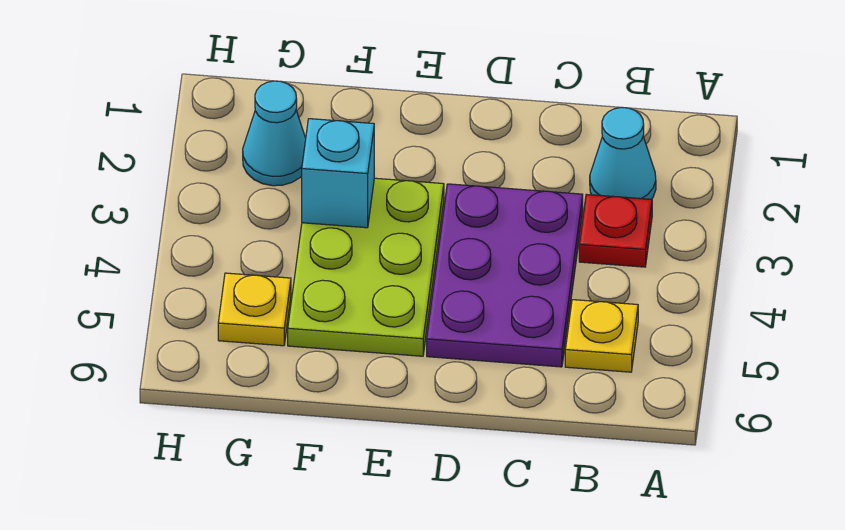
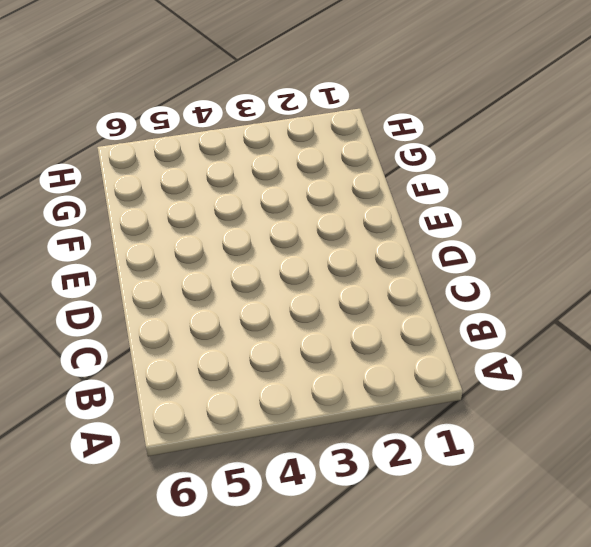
none -> cyan cone B2 level 1
none -> red plate B3 level 1

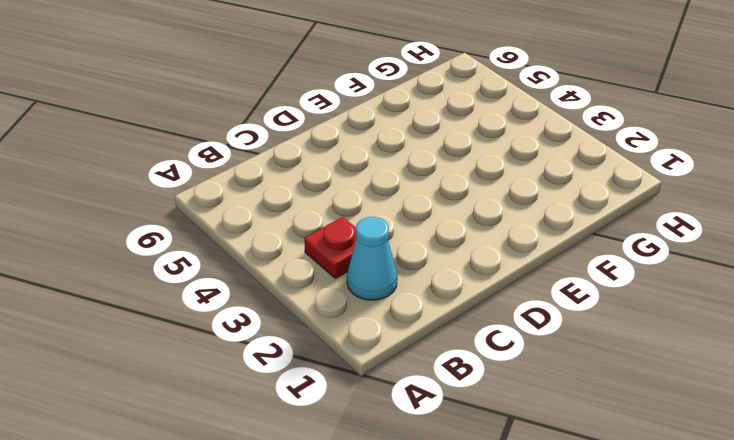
none -> yellow plate B5 level 1
none -> purple plate C3:D5 level 1

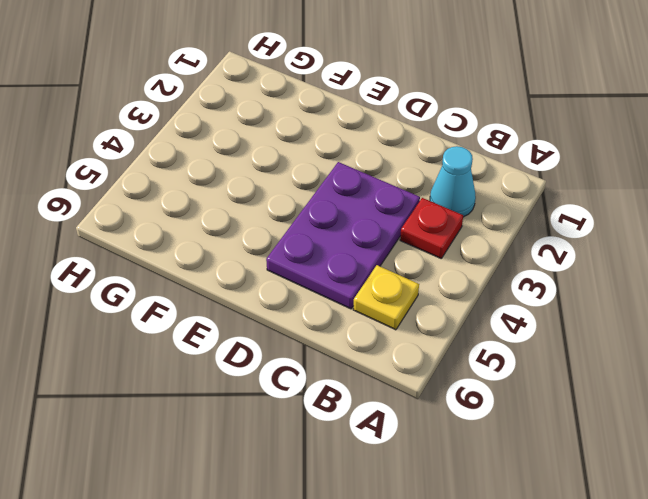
none -> lime plate E3:F5 level 1
none -> cyan cone G2 level 1

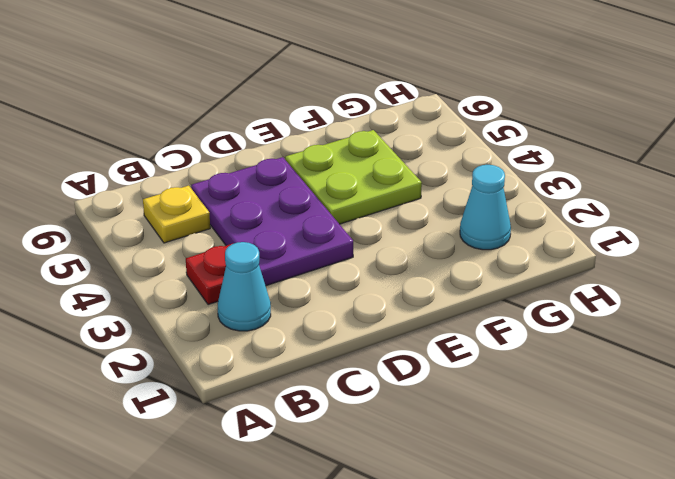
lime plate E4:F5 level 1 -> lime plate E3:F5 level 1
none -> yellow plate G5 level 1
none -> cyan brick F3 level 2

